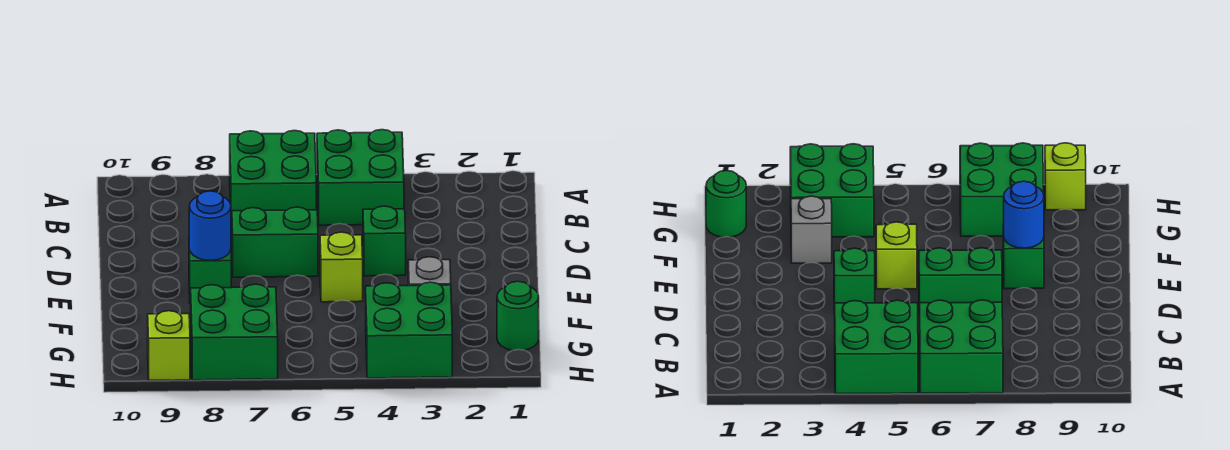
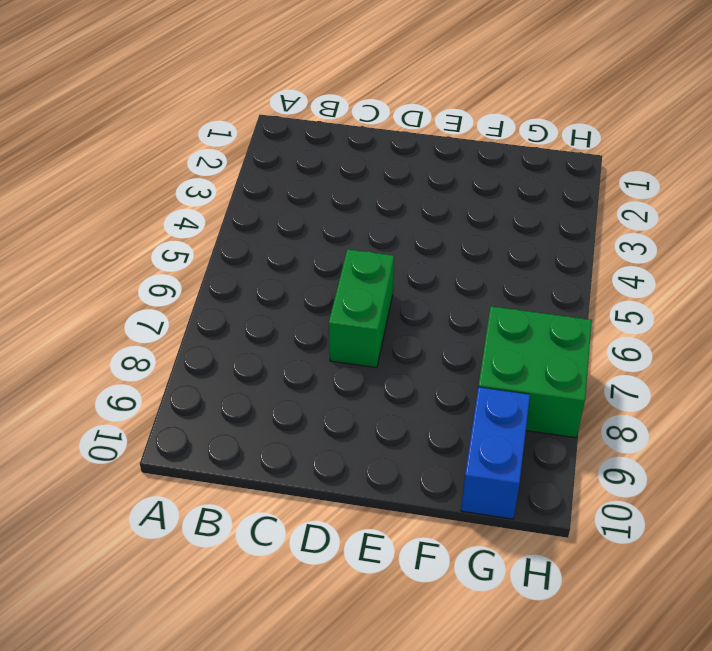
blue brick G9:G10 level 1 -> none
none -> green brick A4:B5 level 1
none -> green brick A6:B7 level 1
none -> green brick D4 level 1

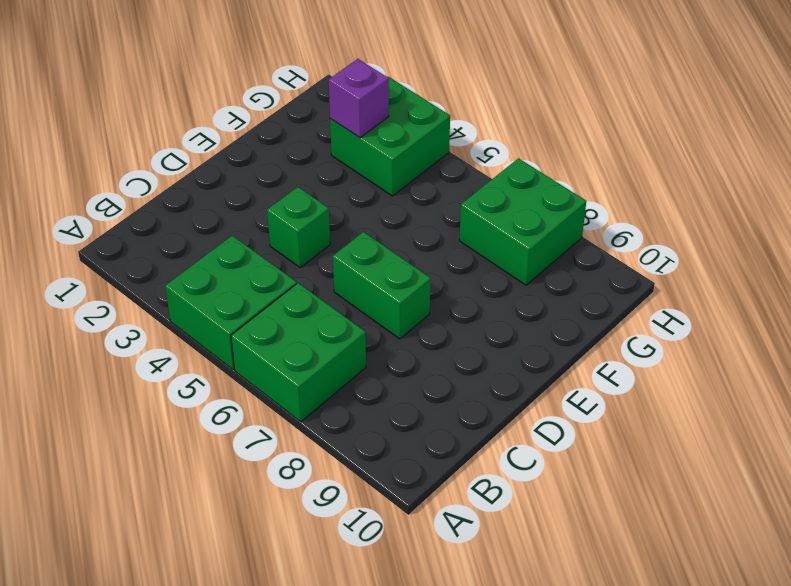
purple brick G3 level 2 -> none
none -> lime brick E5 level 1
none -> green brick E8 level 1
none -> grey brick F3 level 1

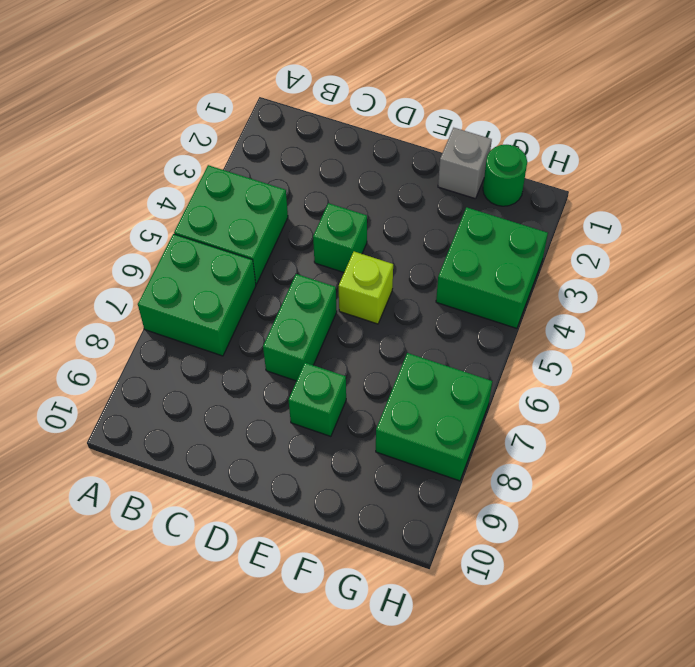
grey brick F1 level 1 -> grey brick F3 level 1
none -> lime brick H9 level 1
none -> blue round brick E8 level 2

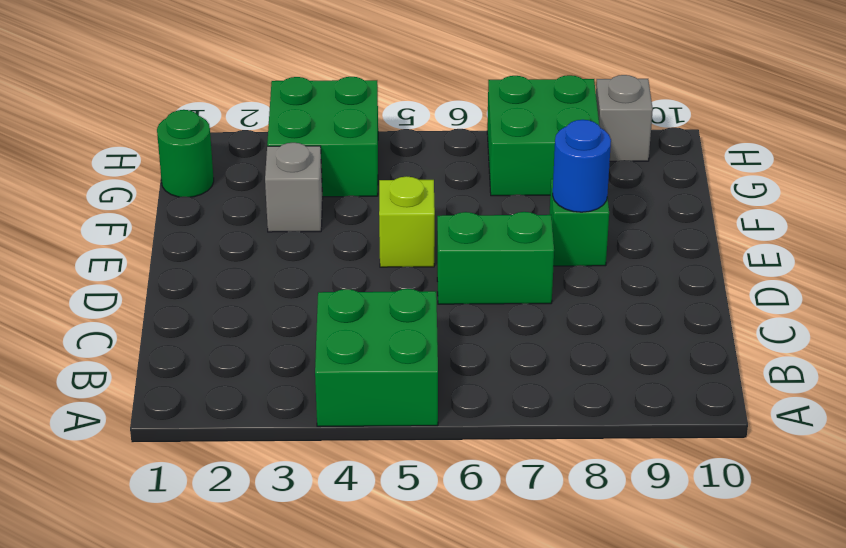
grey brick H9 level 1 -> lime brick H9 level 1
none -> green brick A6:B7 level 1
none -> green brick D4 level 1

